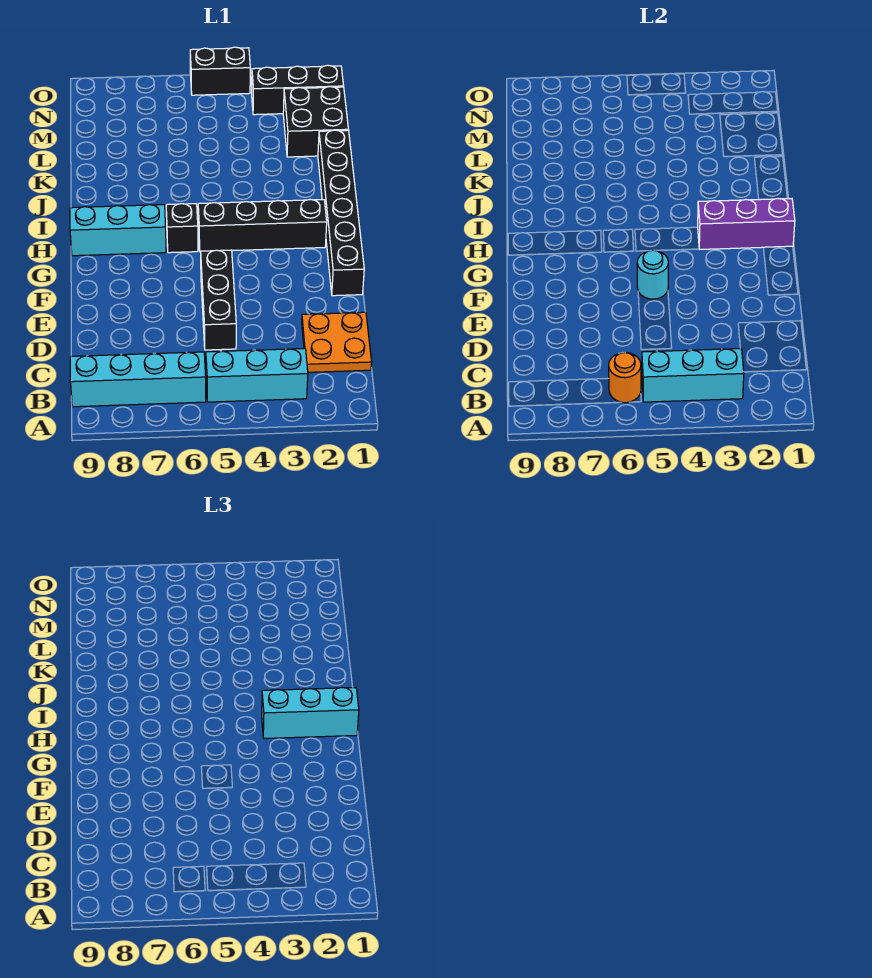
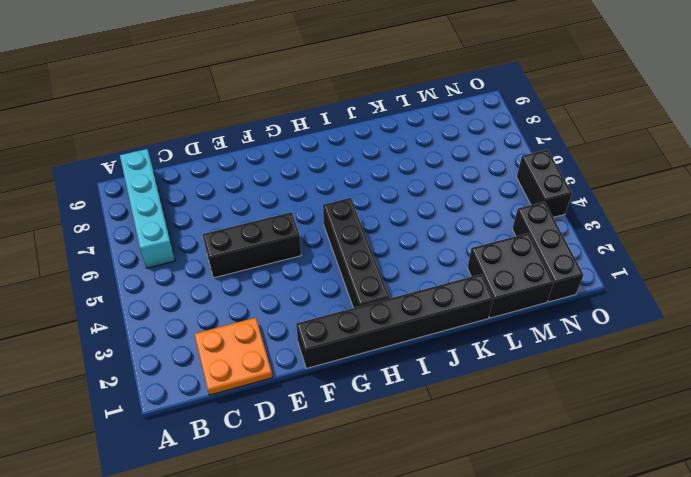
none -> cyan brick B3:B5 level 1
none -> black brick H6 level 1
none -> cyan brick H7:H9 level 1

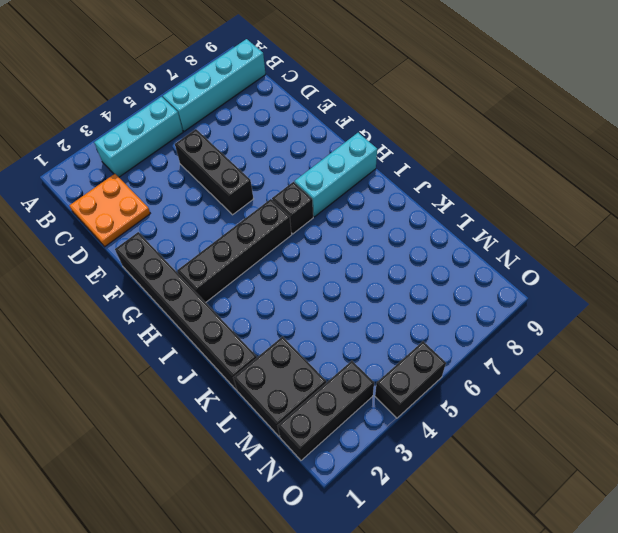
none -> cyan brick B3:B5 level 2
none -> orange round brick B6 level 2
none -> cyan round brick F5 level 2

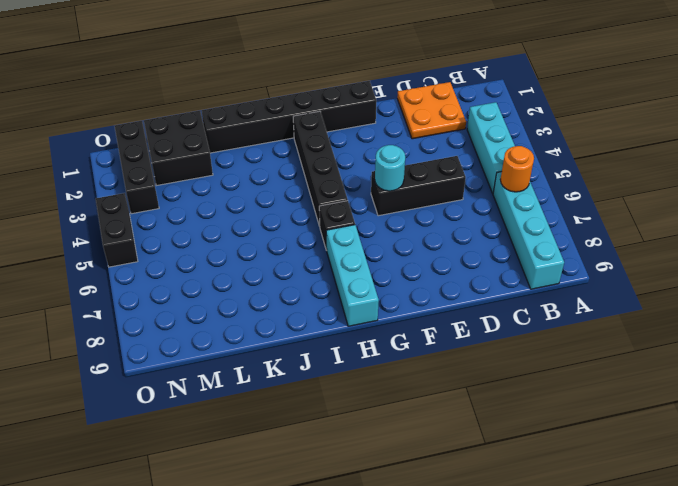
none -> cyan brick B3:B5 level 2
none -> purple brick H1:H3 level 2
none -> cyan brick H1:H3 level 3

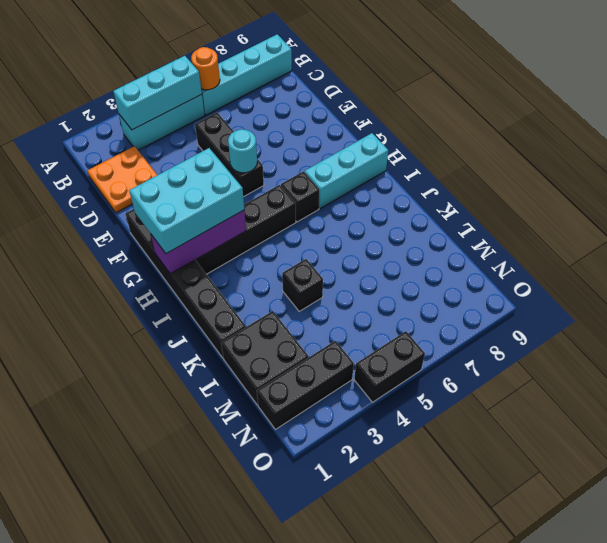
cyan brick G1:H3 level 3 -> cyan brick H1:H3 level 3
black brick K4 level 1 -> none

